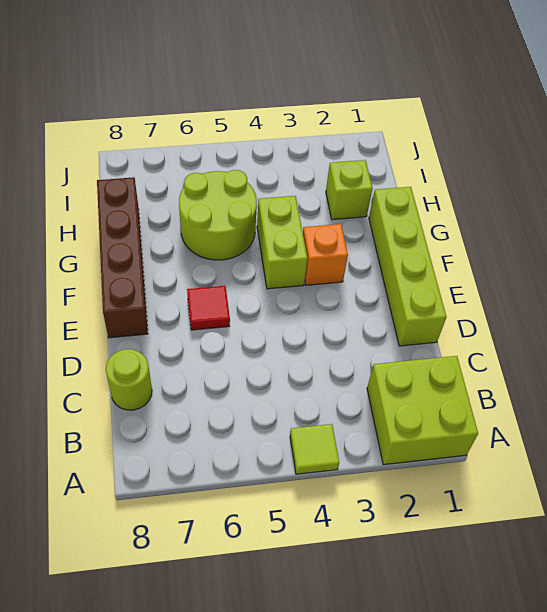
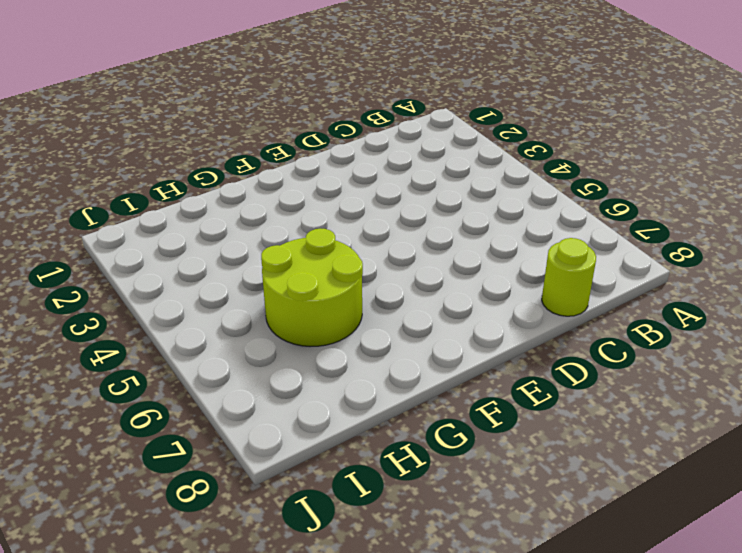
none -> lime brick A1:B2 level 1
none -> lime tile A4 level 1

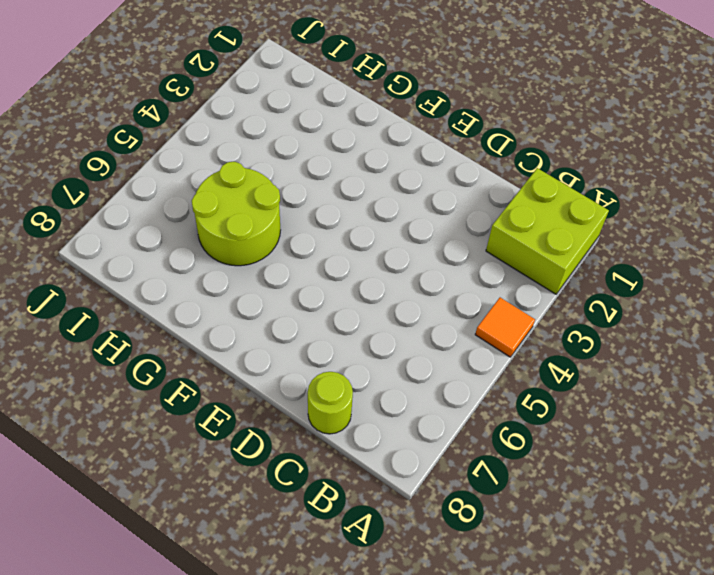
orange tile A4 level 1 -> lime tile A4 level 1
none -> lime brick D1:G1 level 1
none -> red tile E6 level 1

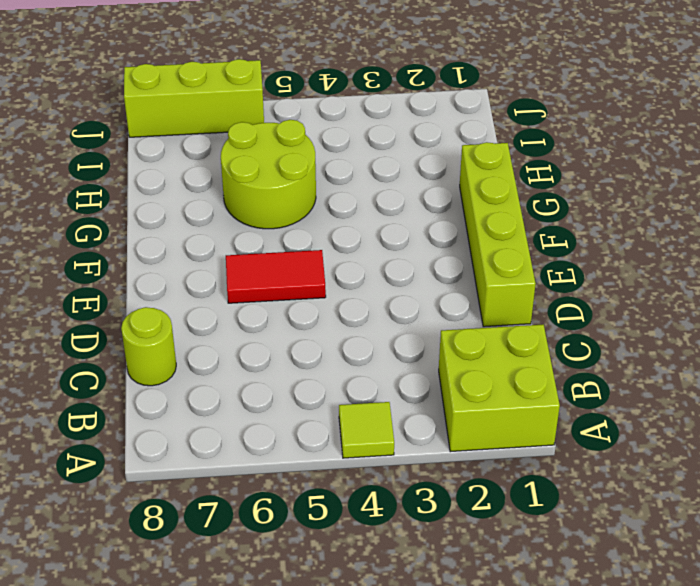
red tile E5:E6 level 1 -> red tile E6 level 1
lime brick J6:J8 level 1 -> none
none -> brown brick E8:H8 level 1
none -> orange brick F3 level 1

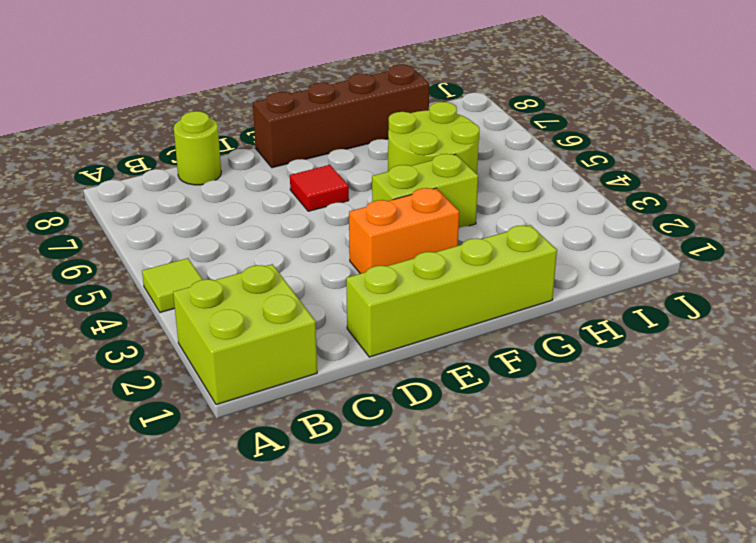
orange brick E3:F3 level 1 -> orange brick F3 level 1
none -> lime brick H2 level 1

